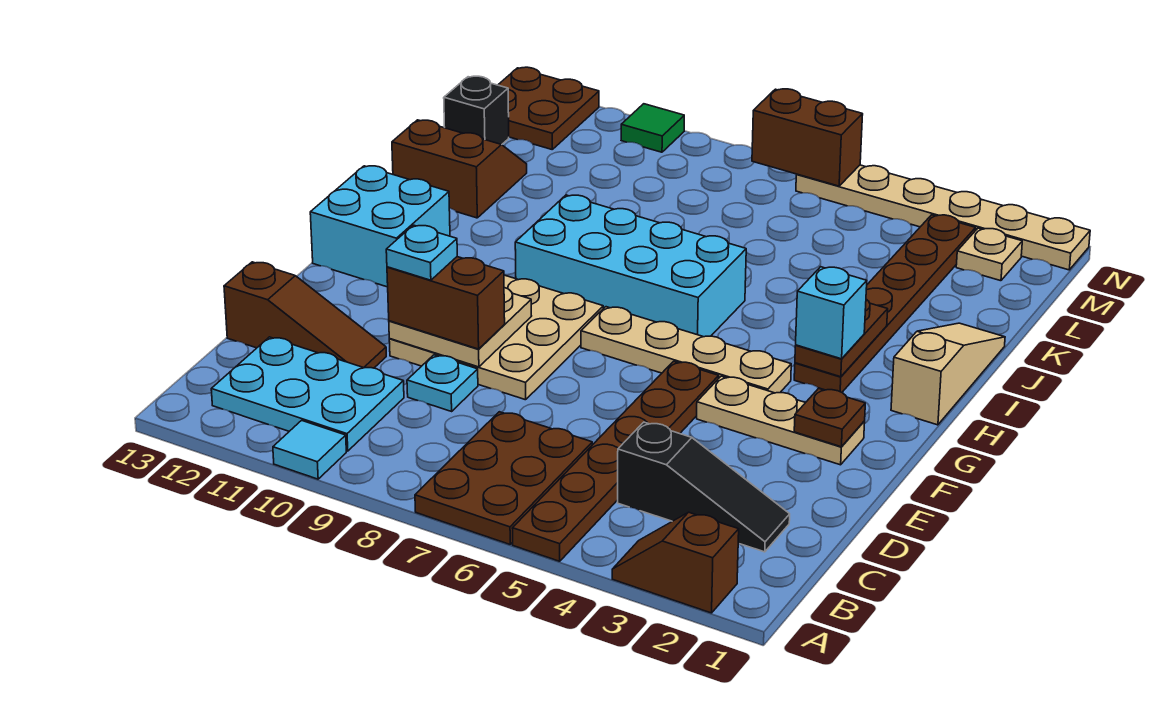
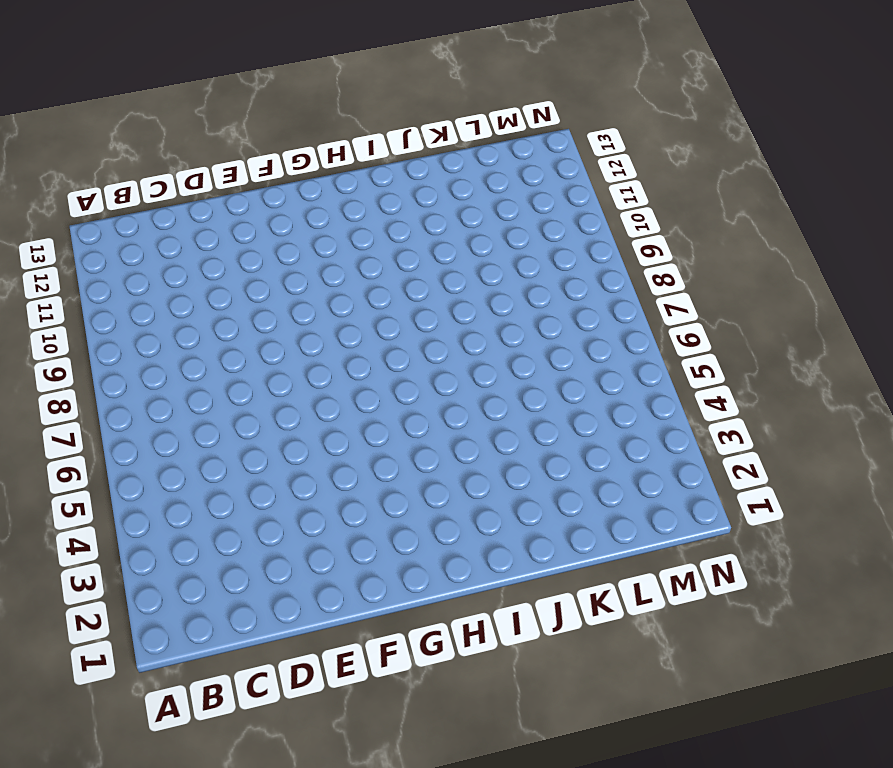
none -> brown slope A2:A3 level 1 top 2
none -> brown plate A5:F5 level 1
none -> brown plate A6:C7 level 1

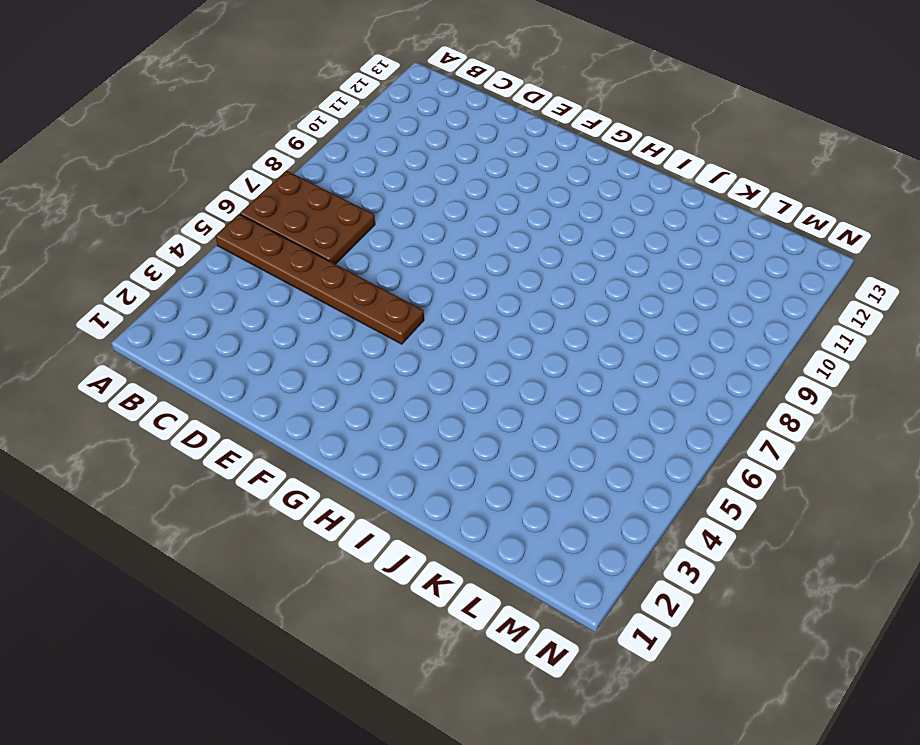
none -> brown slope A2:A3 level 1 top 2
none -> cyan tile A10 level 1
none -> cyan plate B10:C12 level 1

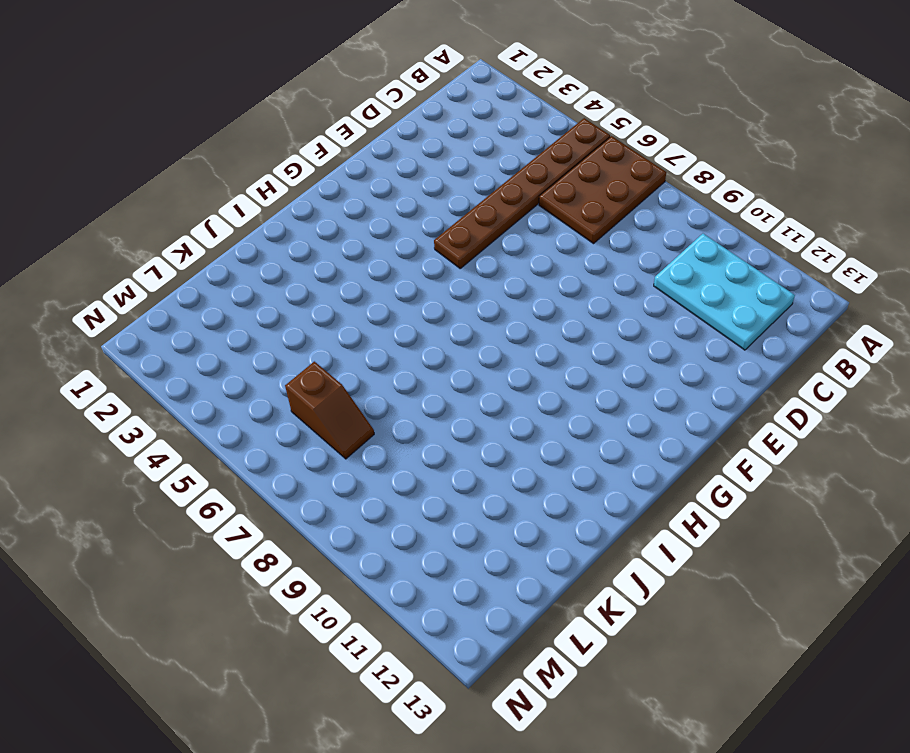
brown slope L6:L7 level 1 top 6 -> brown slope A2:A3 level 1 top 2
none -> cyan tile A10 level 1
none -> black slope C2:C4 level 1 top 4
none -> cyan plate D9 level 1

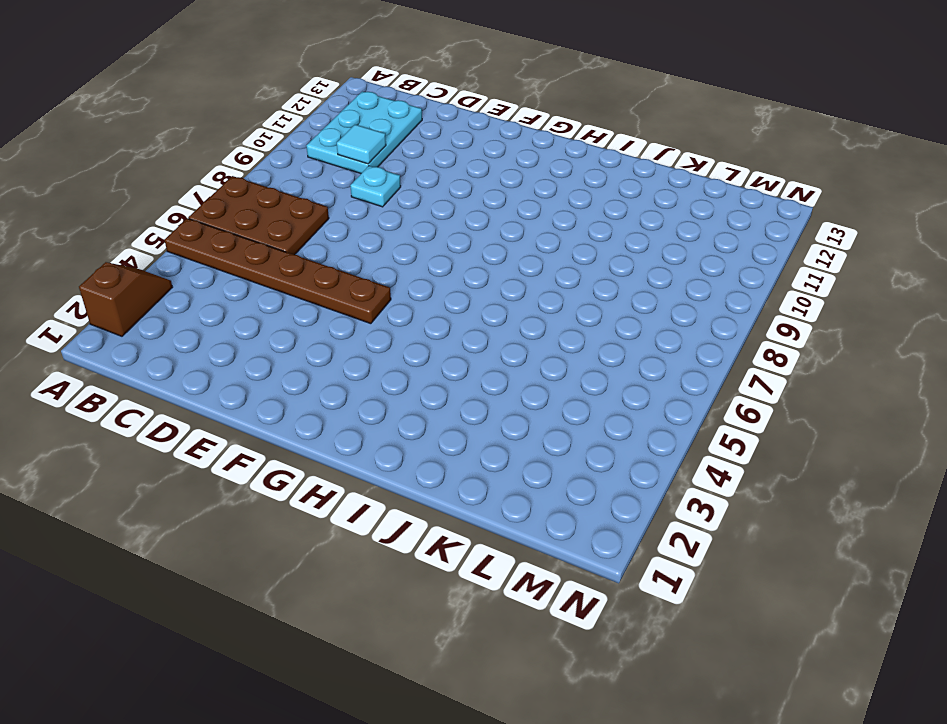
cyan tile C10 level 2 -> cyan tile A10 level 1
none -> black slope C2:C4 level 1 top 4
none -> brown slope D11:D13 level 1 top 13
none -> tan plate E8:G10 level 1

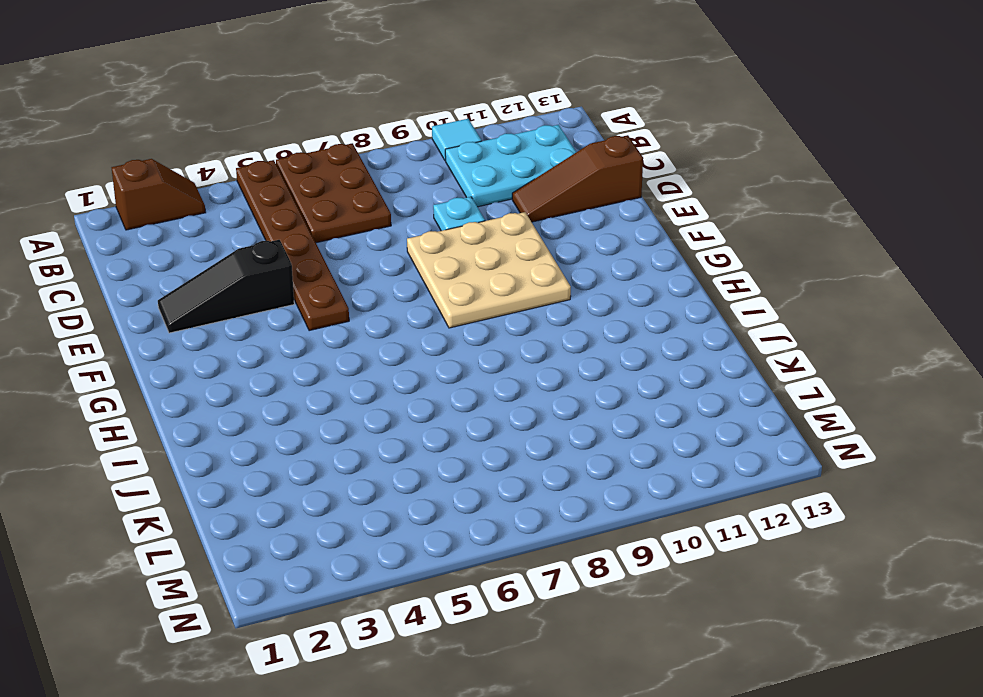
black slope E2:E4 level 1 top 4 -> black slope C2:C4 level 1 top 4
none -> tan plate F2:F4 level 1
none -> tan plate G4:G7 level 1
none -> cyan brick G12:H13 level 1

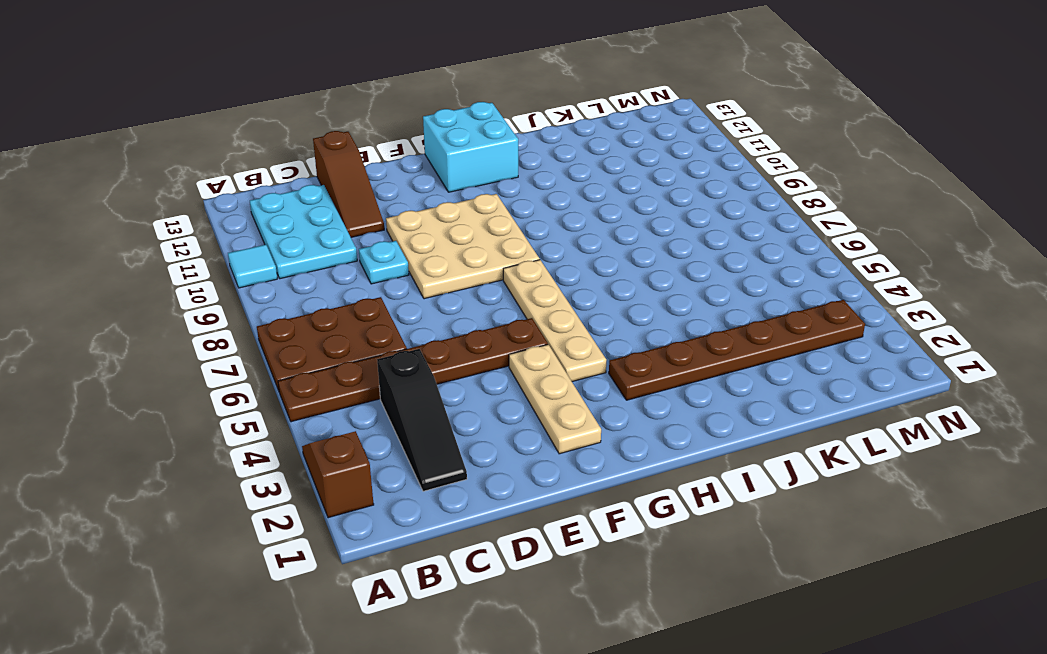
none -> tan slope H1:J1 level 1 top H
none -> cyan brick H6:I9 level 1
none -> brown slope J12:K13 level 1 top J

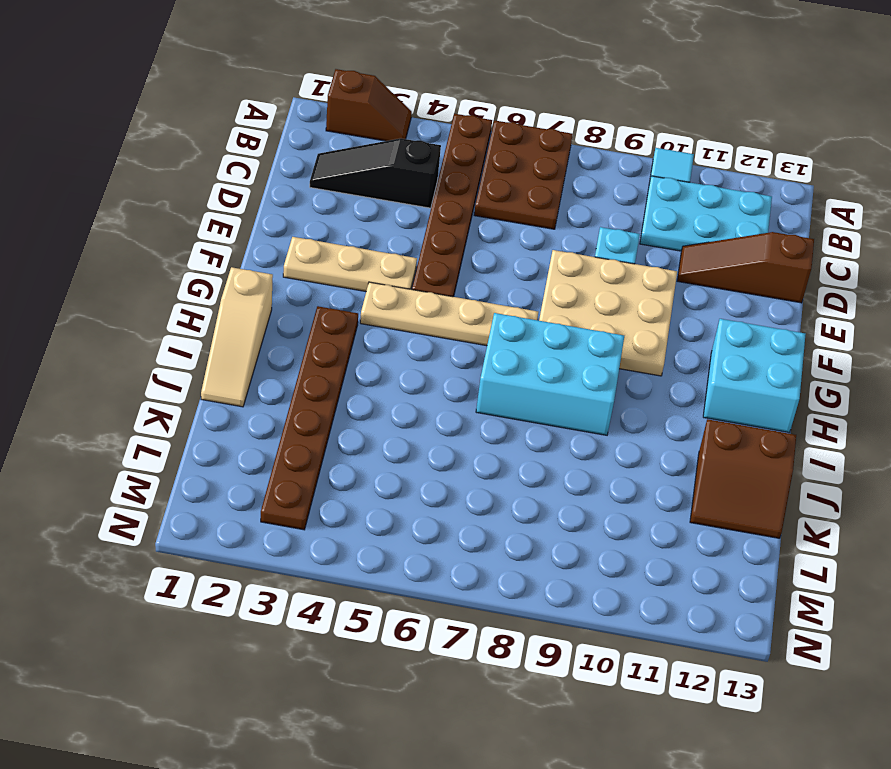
cyan brick H7:I9 level 1 -> cyan brick H6:I9 level 1
none -> black brick L13 level 1
none -> tan plate M2 level 1
none -> brown plate M12:N13 level 1

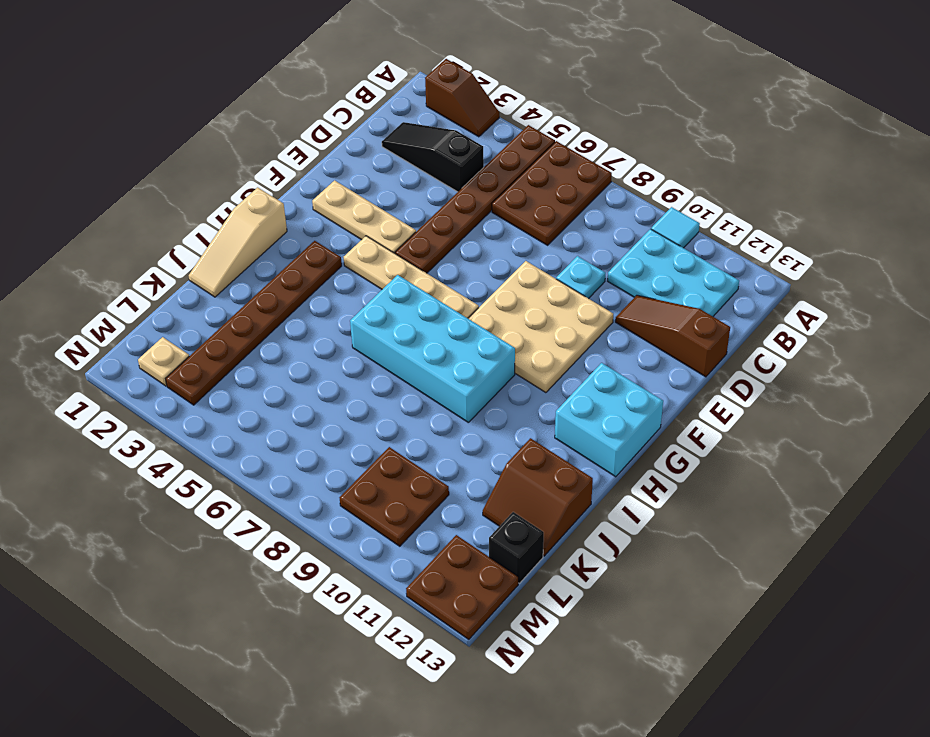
brown plate L9:M10 level 1 -> none
none -> tan plate N1:N6 level 1
none -> green tile N10 level 1
none -> tan plate E9:F10 level 2

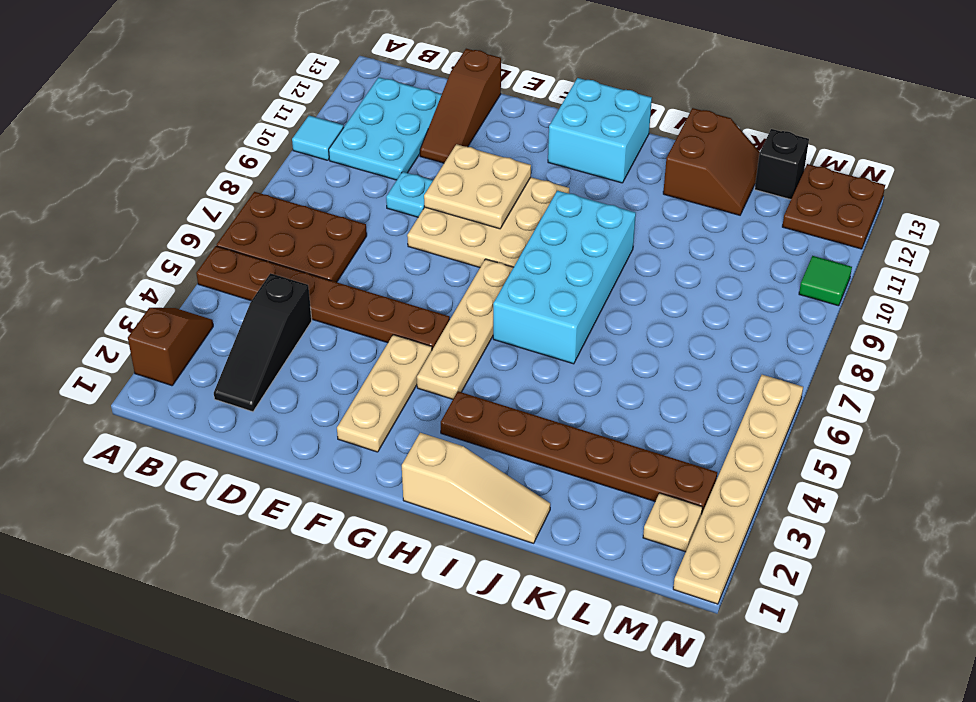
none -> brown plate F2 level 2
none -> brown plate H3:I3 level 2
none -> brown brick N6:N7 level 2

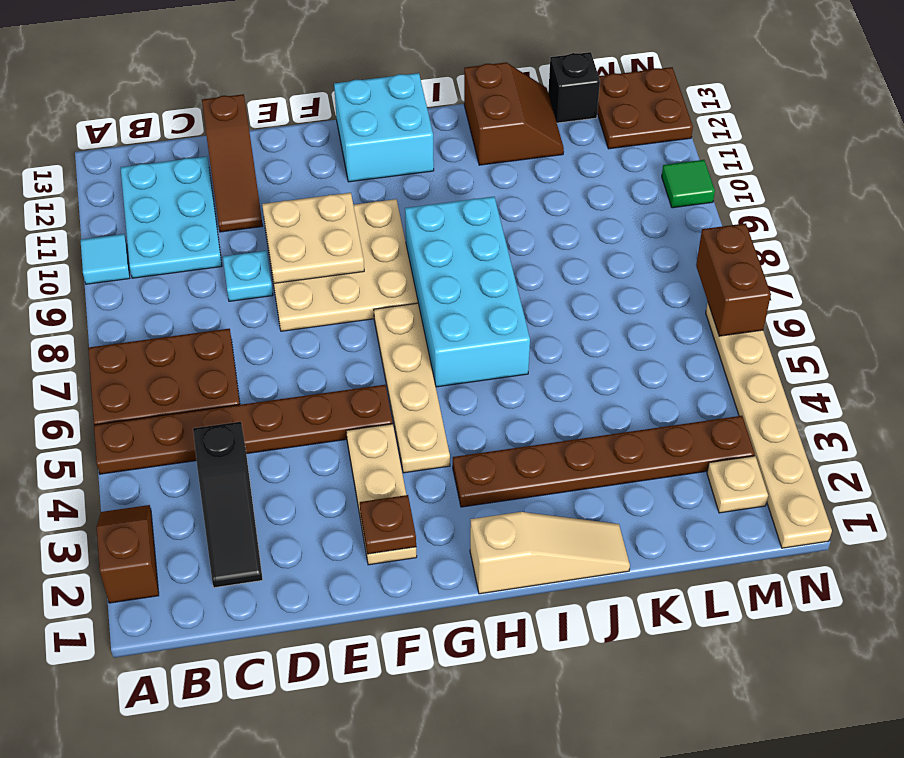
none -> brown plate H3:I3 level 2
none -> brown brick E9:E10 level 3
none -> cyan brick H3 level 3

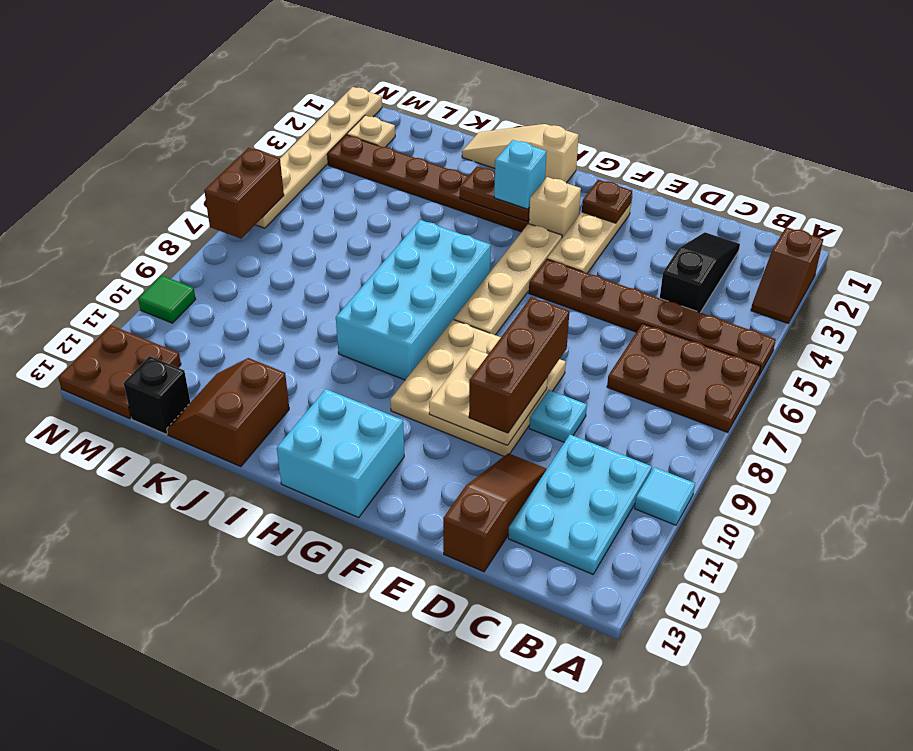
brown brick E8:E10 level 3 -> brown brick E9:E10 level 3
tan brick G3 level 1 -> none
none -> cyan plate E10 level 4

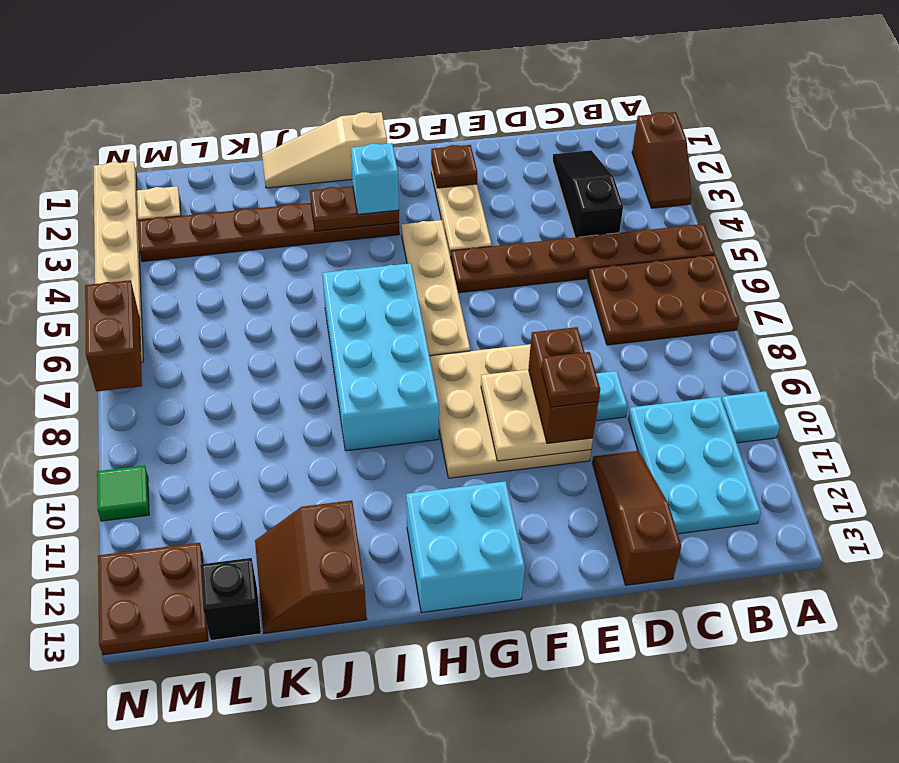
brown plate E10 level 4 -> cyan plate E10 level 4

